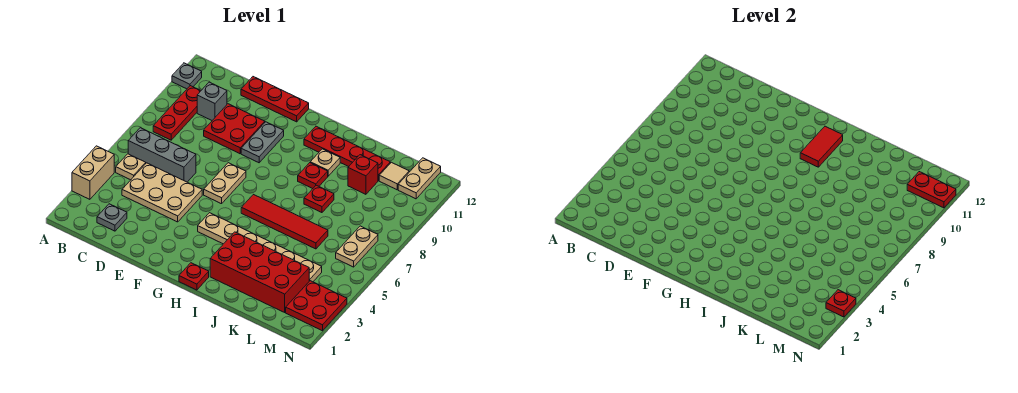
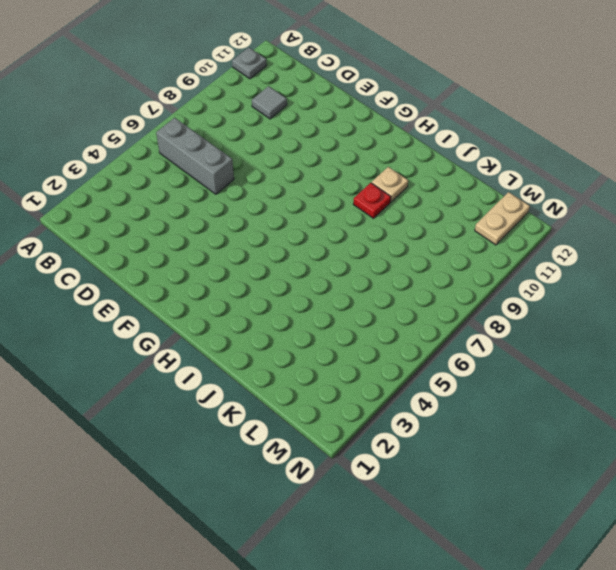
grey tile C10 level 1 -> grey brick C10 level 1
none -> tan brick A3:A4 level 1
none -> tan plate B5 level 1
none -> red plate B8:B10 level 1

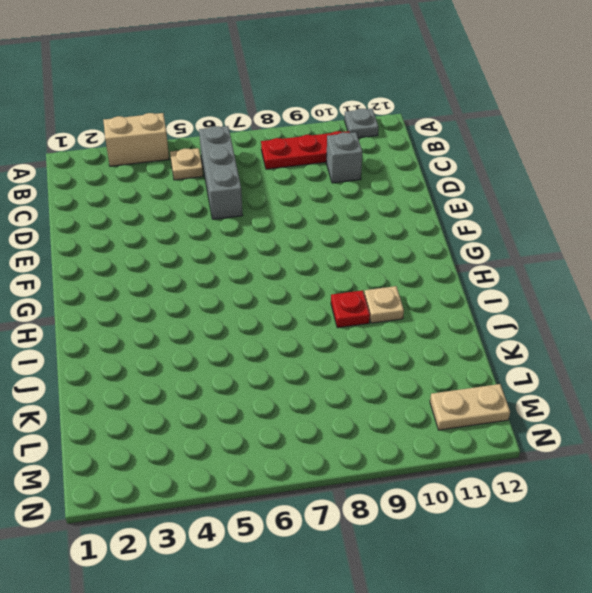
none -> grey plate C2 level 1
none -> tan plate C4:E5 level 1
none -> red plate D9:E10 level 1

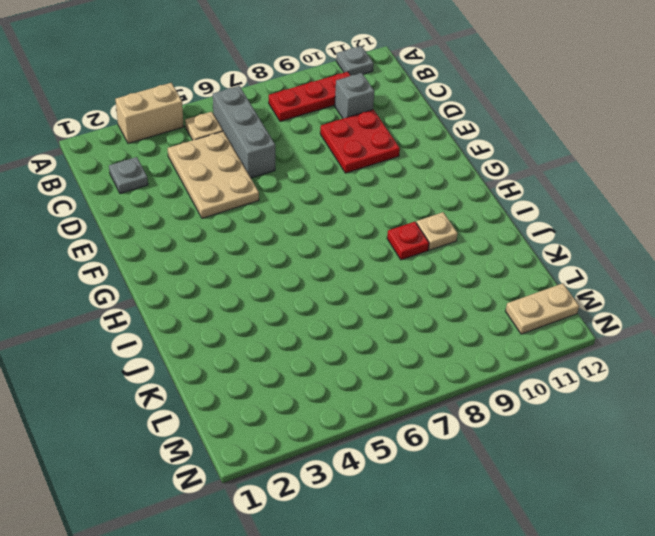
none -> red plate D12:F12 level 1
none -> tan plate F6:F7 level 1
none -> grey plate F9:F10 level 1

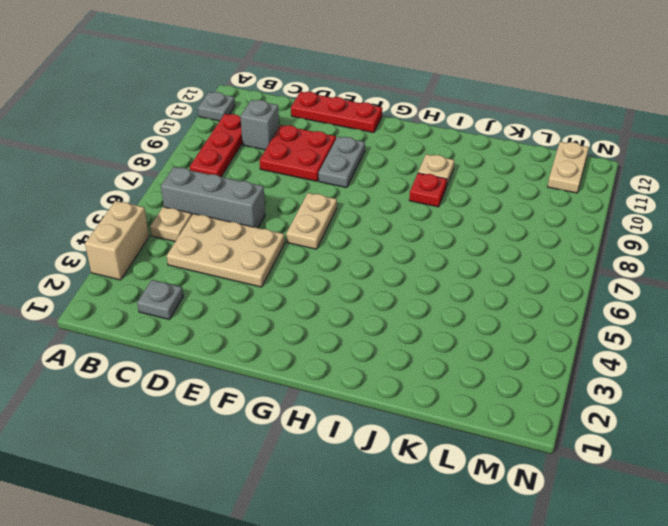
none -> tan plate G4:L4 level 1
none -> red plate H1 level 1
none -> red tile H6:K6 level 1

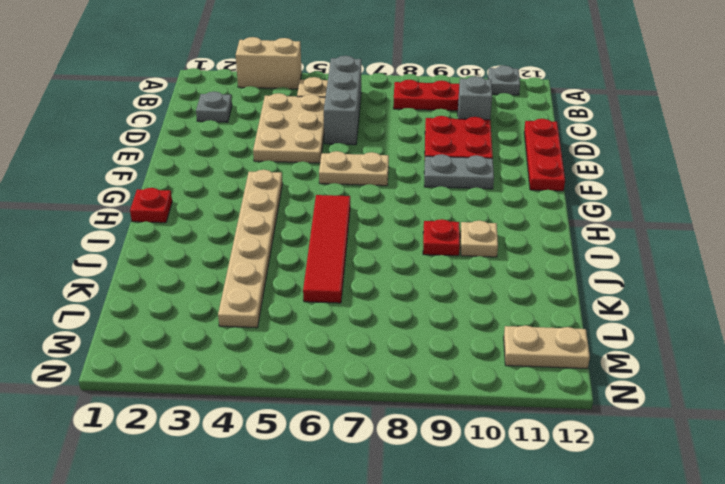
none -> red plate H11:K11 level 1
none -> red brick I2:L3 level 1
none -> red plate J8 level 1

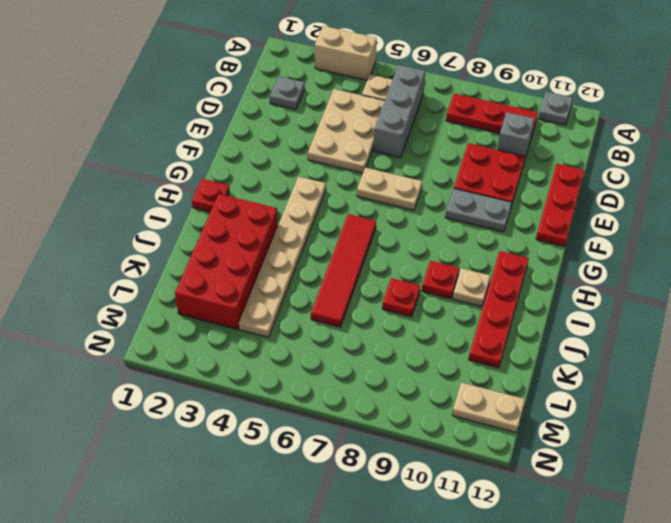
none -> red brick K10 level 1
none -> tan tile L11 level 1
none -> red plate M2:N3 level 1

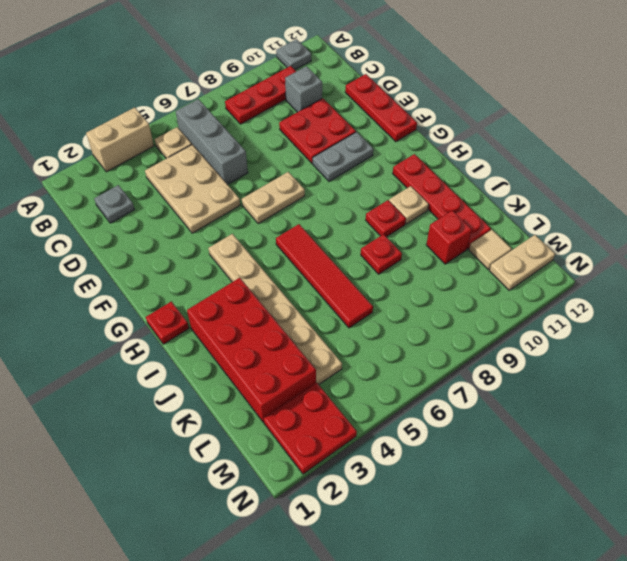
none -> tan plate M6:M7 level 1
none -> red tile H10:H11 level 2
none -> red plate M11:N11 level 2

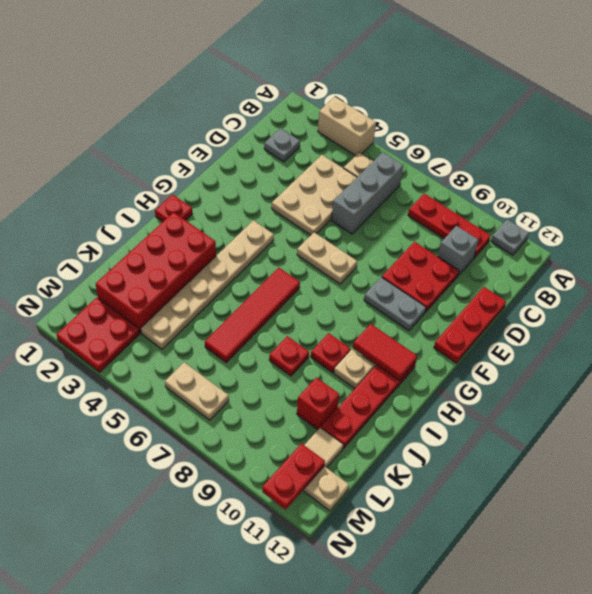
none -> red plate N3 level 2

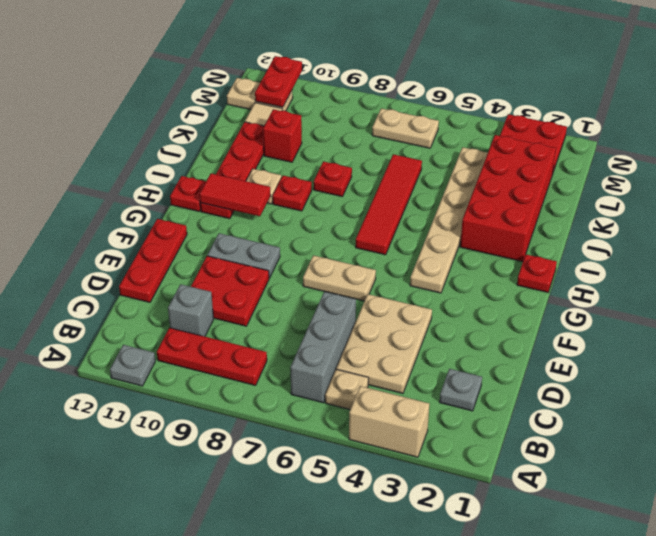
red plate H12 level 1 -> red plate N3 level 2

